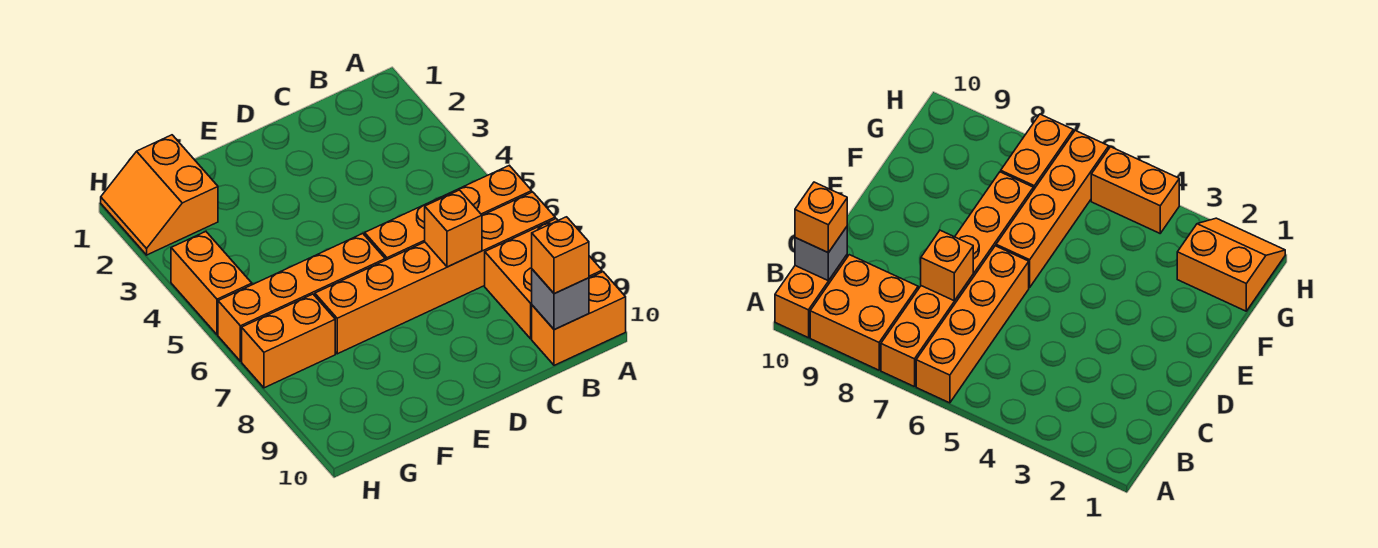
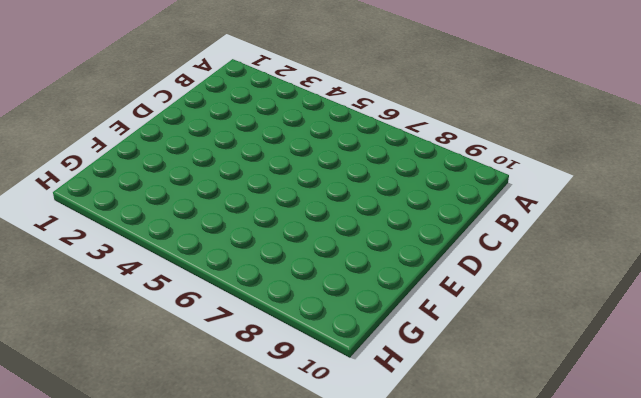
none -> orange brick A6:D6 level 1
none -> orange brick A7:F7 level 1

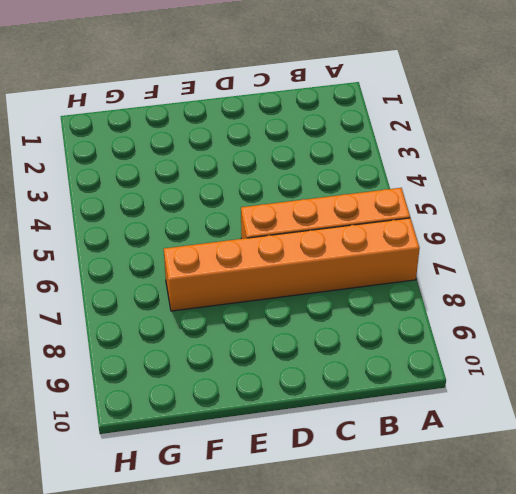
none -> orange brick A8:B9 level 1
none -> orange brick A10:B10 level 1

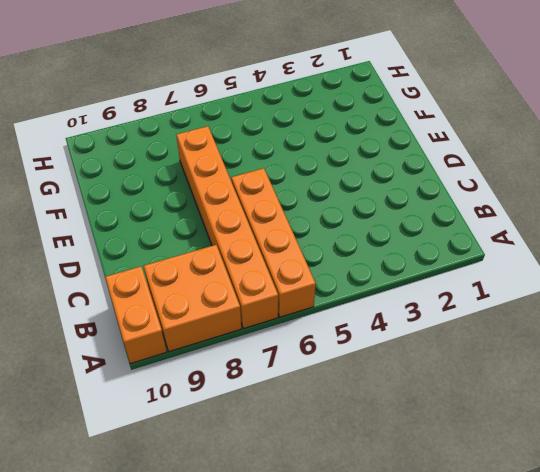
none -> orange brick E6:H6 level 1
none -> orange slope G1:H2 level 1 top G

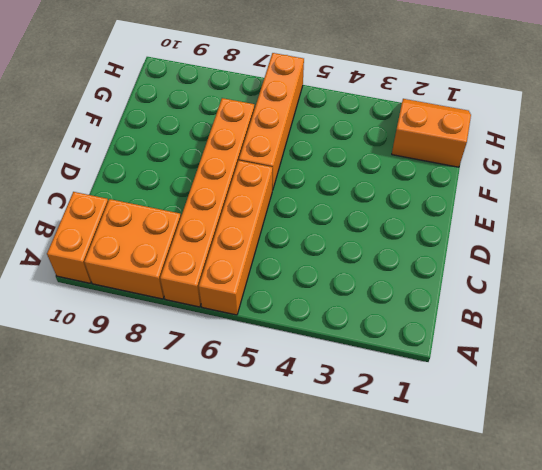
none -> orange brick G7:H7 level 1
none -> orange brick H4:H5 level 1

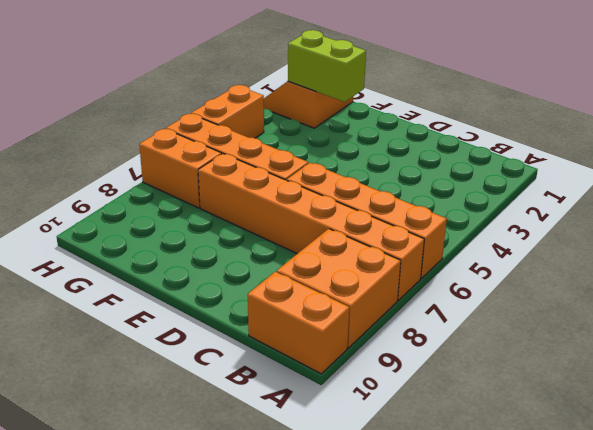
lime brick F2:G2 level 2 -> none
none -> grey brick B10 level 2
none -> orange brick C7 level 2

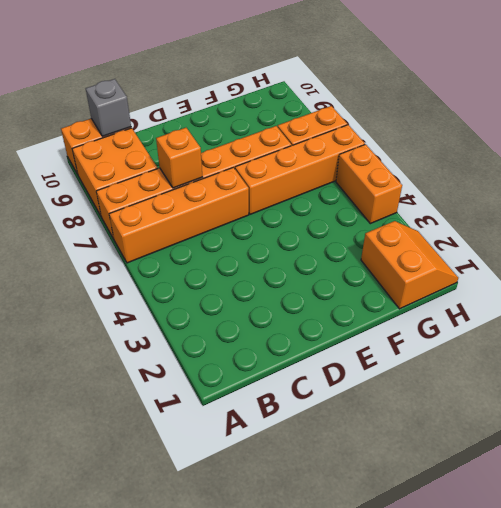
none -> orange brick B10 level 3

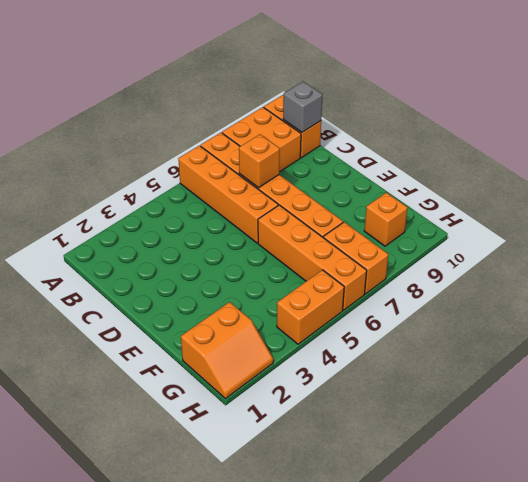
orange brick G9 level 1 -> orange brick B10 level 3

